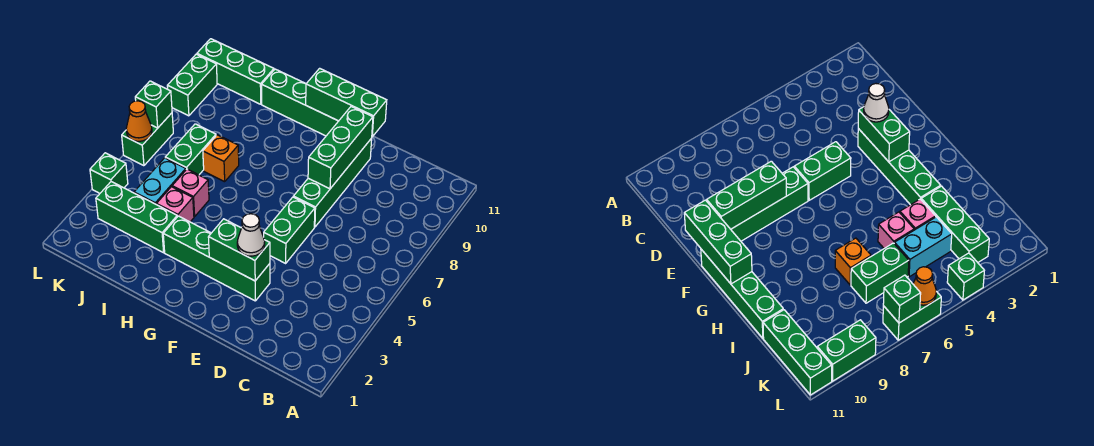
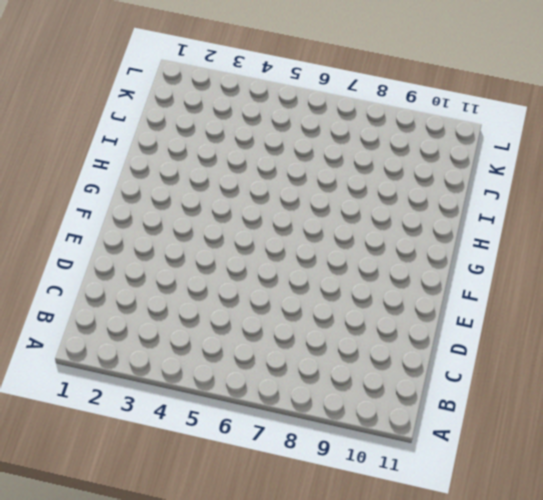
none -> green brick E3:H3 level 1
none -> green brick E5:E6 level 1
none -> green brick E7:E10 level 1

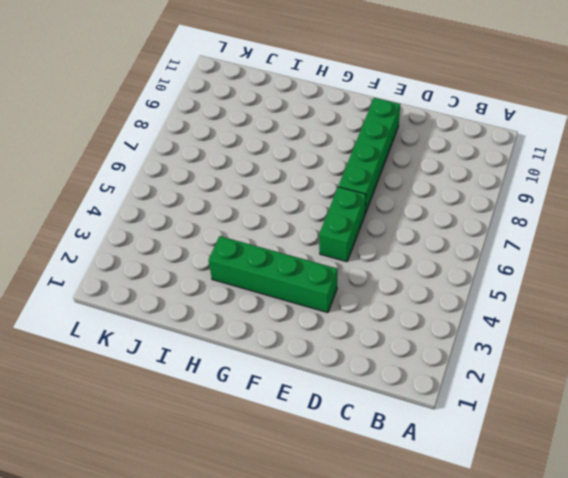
none -> green brick F11:I11 level 1
none -> green brick I3:K3 level 1
none -> pink brick I4 level 1

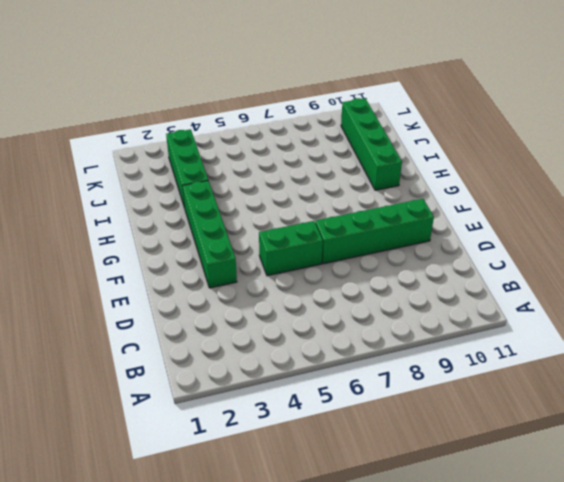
green brick H10:K10 level 1 -> green brick F11:I11 level 1
none -> pink brick I4 level 1
none -> pink brick I5 level 1
none -> orange brick I7 level 1

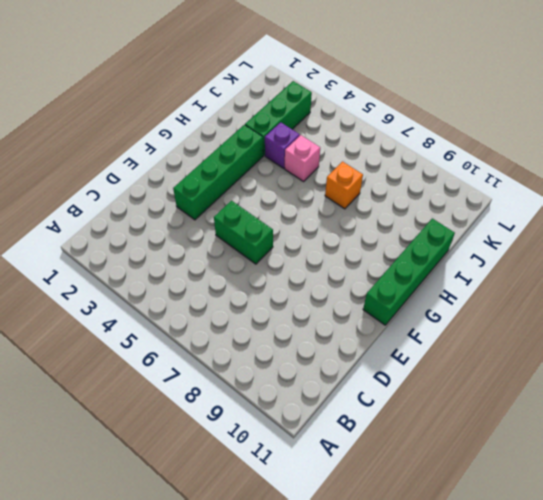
purple brick I4 level 1 -> pink brick I4 level 1
none -> green brick E7:E10 level 1
none -> cyan brick J4:J5 level 1
none -> green brick J6:J7 level 1

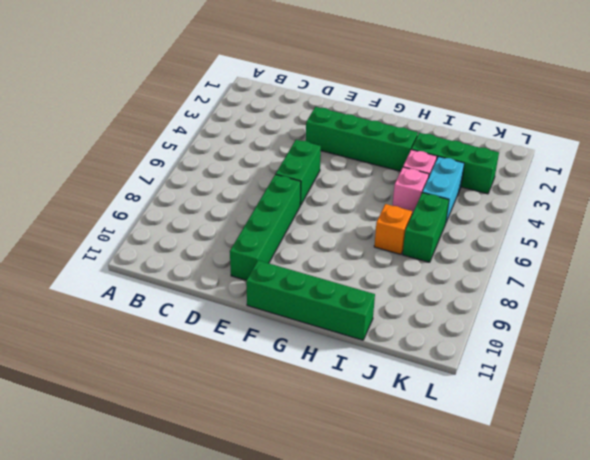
none -> green brick J11:L11 level 1
none -> green brick L4 level 1
none -> green brick L6:L7 level 1

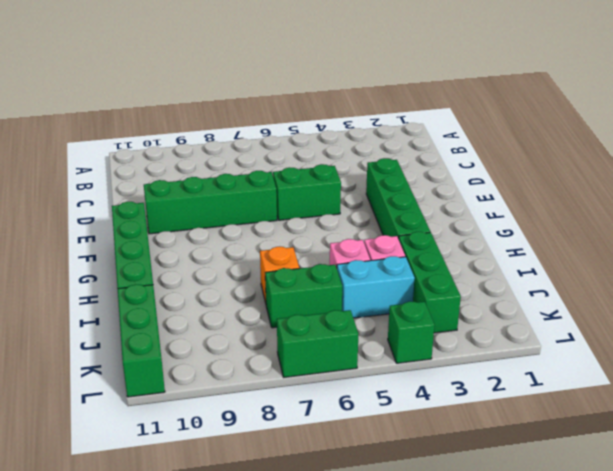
none -> green brick L9:L10 level 1
none -> green brick E3:F3 level 2
none -> green brick E8:E10 level 2

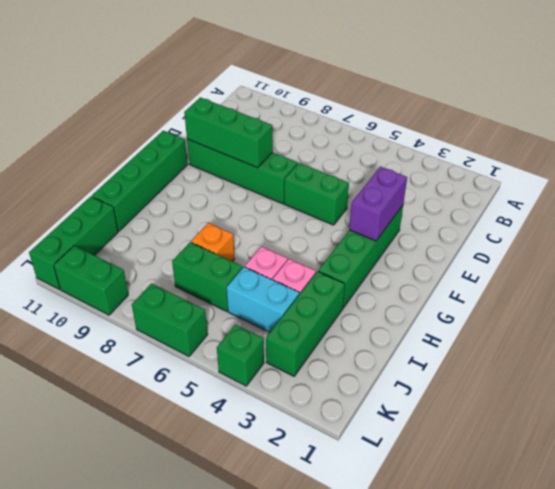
purple brick E3:F3 level 2 -> green brick E3:F3 level 2
none -> green brick E11:G11 level 2
none -> orange cone L6 level 2
none -> green brick L7 level 2

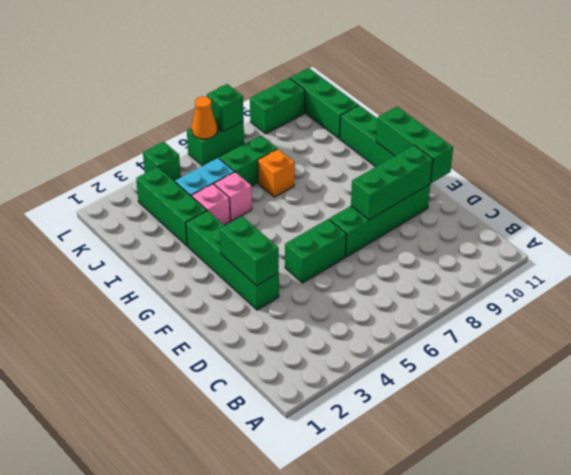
none -> white cone E3 level 3

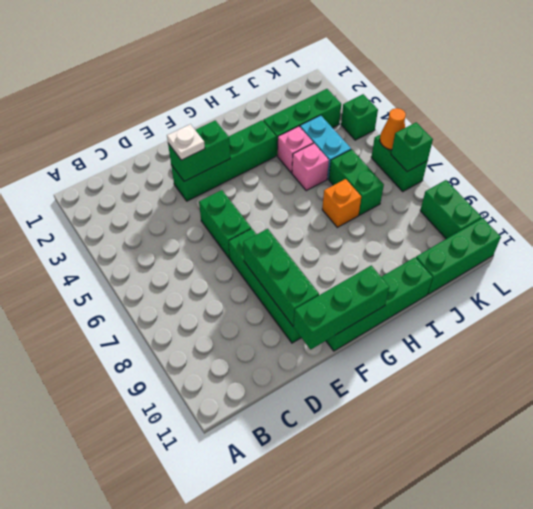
white plate E3 level 3 -> white cone E3 level 3

